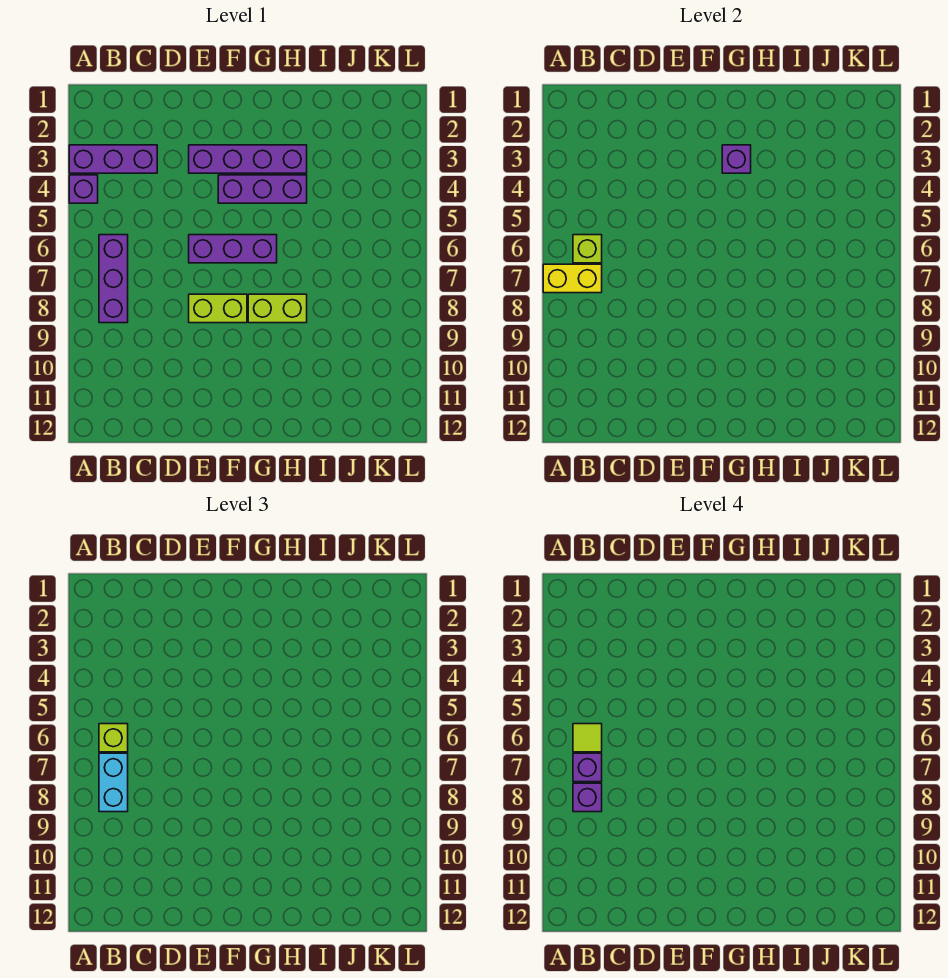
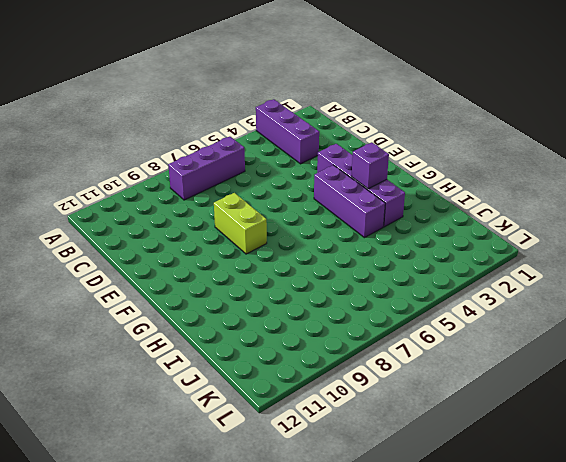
none -> purple brick A4 level 1
none -> purple brick E6:G6 level 1
none -> lime brick G8:H8 level 1

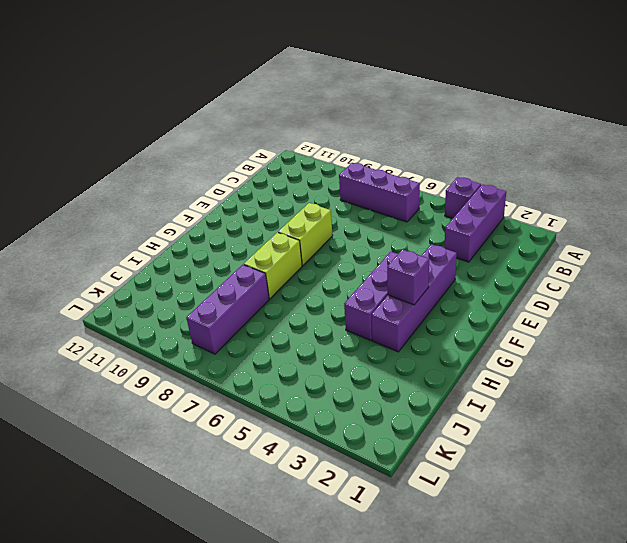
purple brick I8:K8 level 1 -> purple brick E6:G6 level 1
none -> yellow brick A7:B7 level 2
none -> lime brick B6 level 2
none -> lime brick B6 level 3

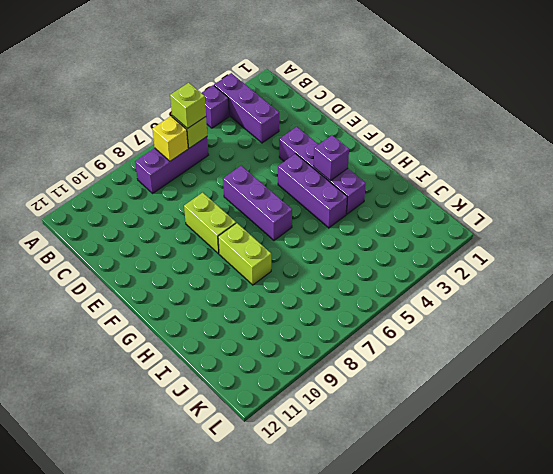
yellow brick B7 level 2 -> yellow brick A7:B7 level 2
none -> cyan brick B7:B8 level 3
none -> lime tile B6 level 4
none -> purple brick B7 level 4

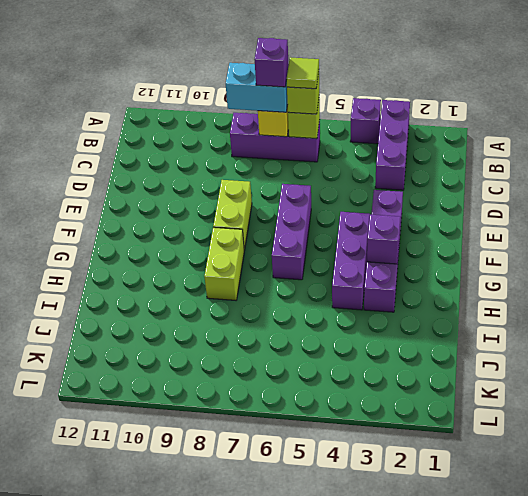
none -> purple brick B8 level 4

